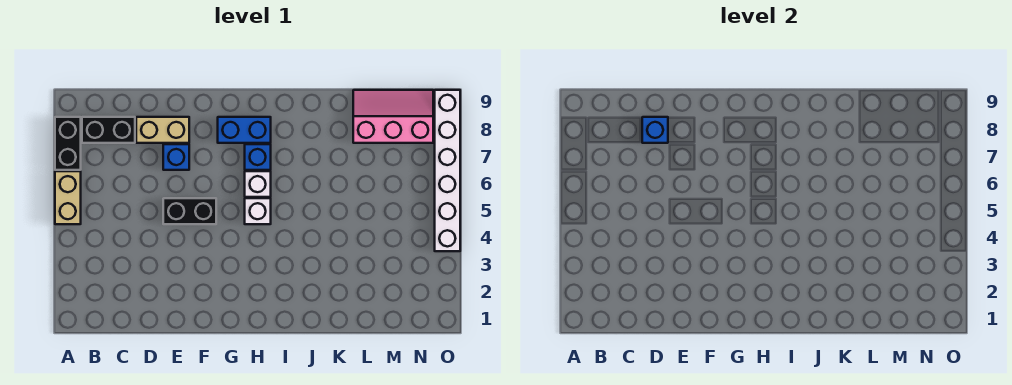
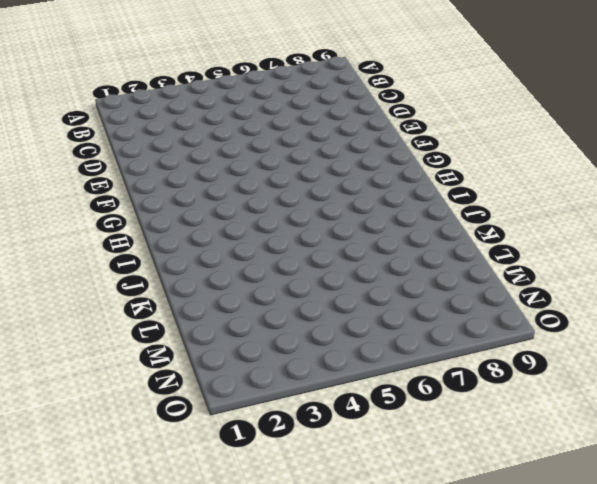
none -> tan brick A5:A6 level 1
none -> black brick A7:A8 level 1
none -> black brick B8:C8 level 1

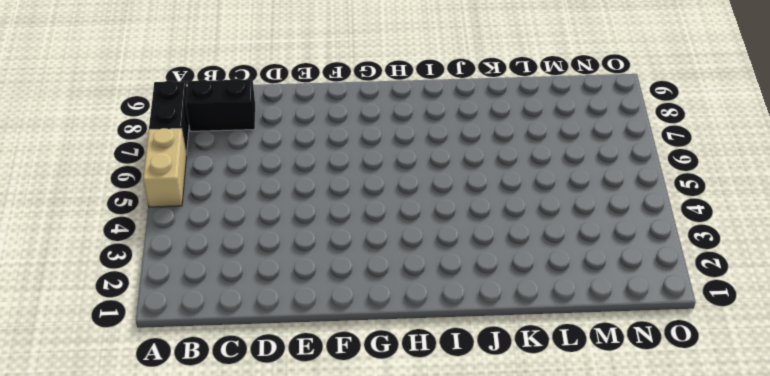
none -> tan brick D8:E8 level 1
none -> black brick E5:F5 level 1
none -> blue brick E7 level 1

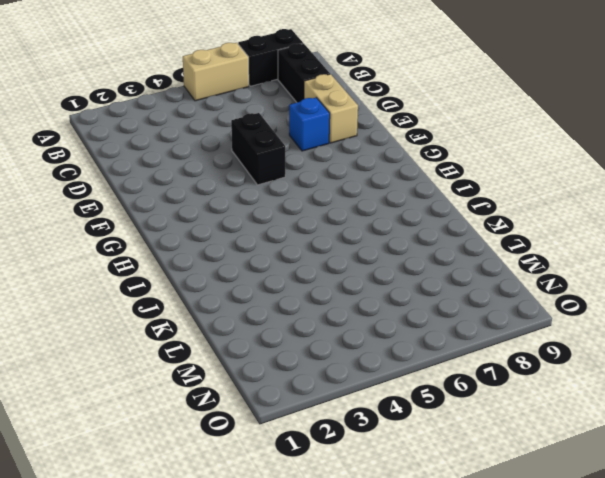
none -> blue brick G8:H8 level 1
none -> white brick H5 level 1
none -> white brick H6 level 1

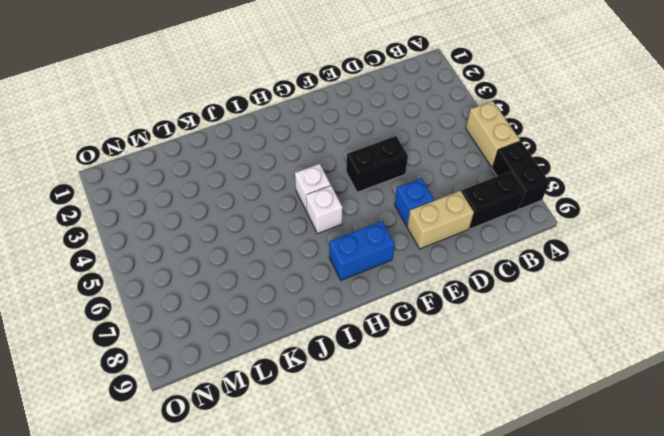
none -> blue brick H7 level 1
none -> pink slope L8:N9 level 1 top 8
none -> white brick O4:O9 level 1

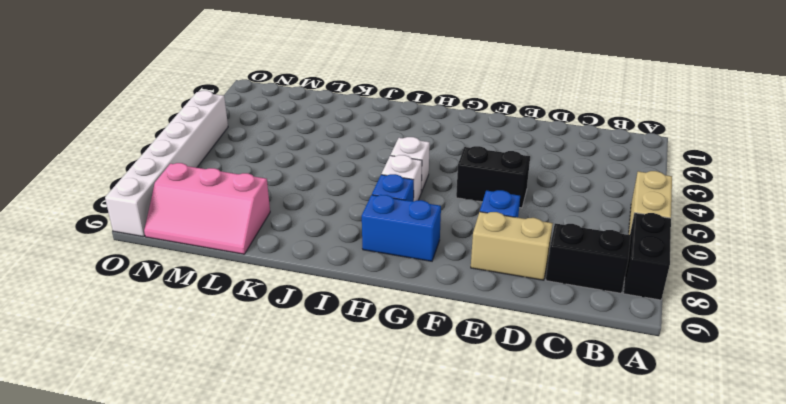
none -> blue brick D8 level 2

